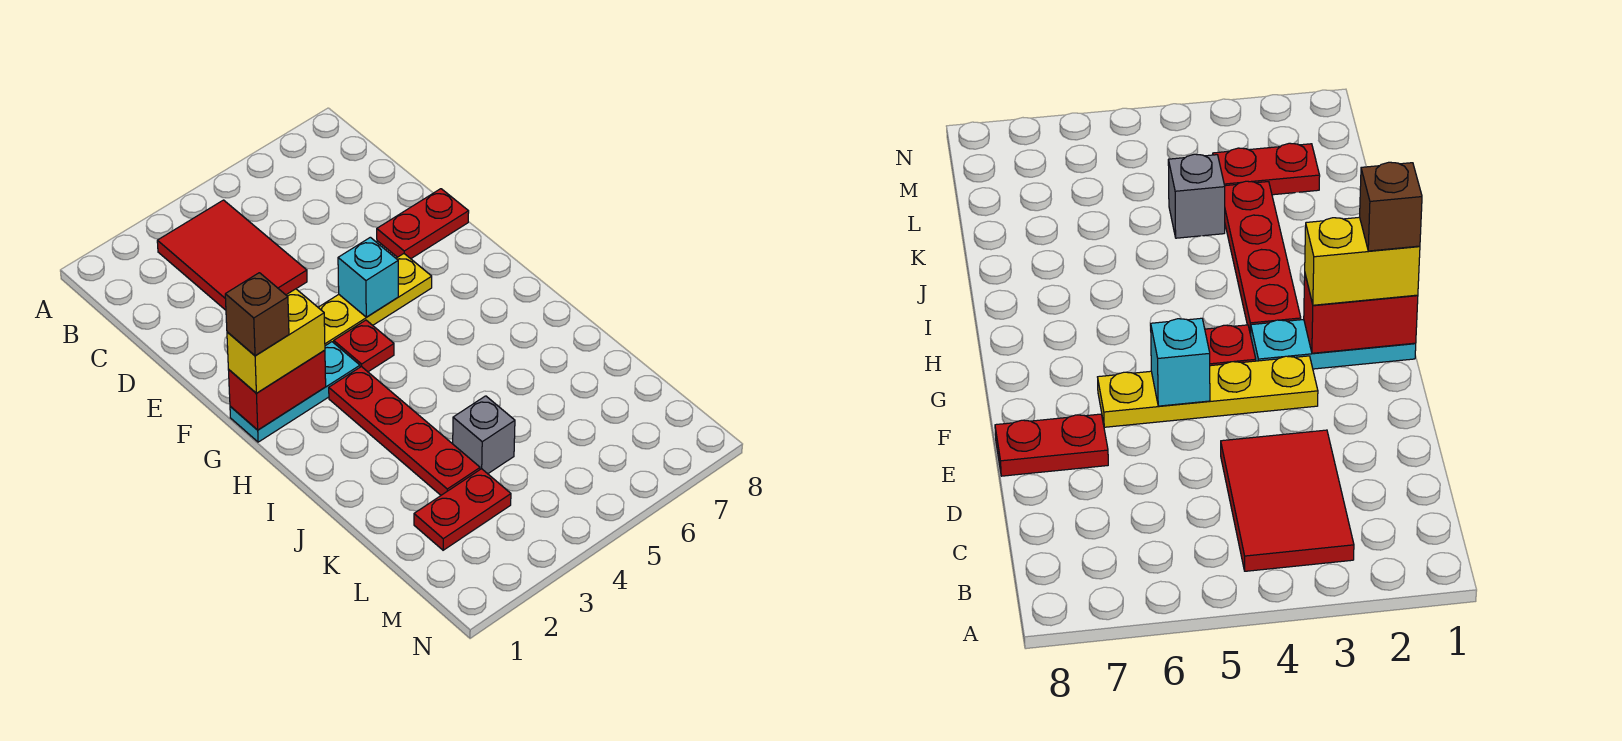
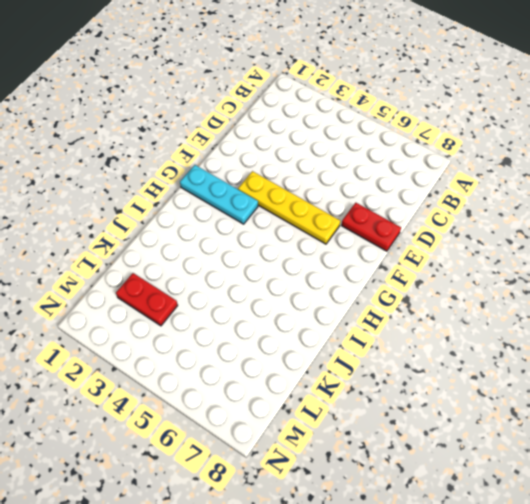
none -> red tile B3:D4 level 1
none -> red plate G4 level 1
none -> red plate H3:K3 level 1

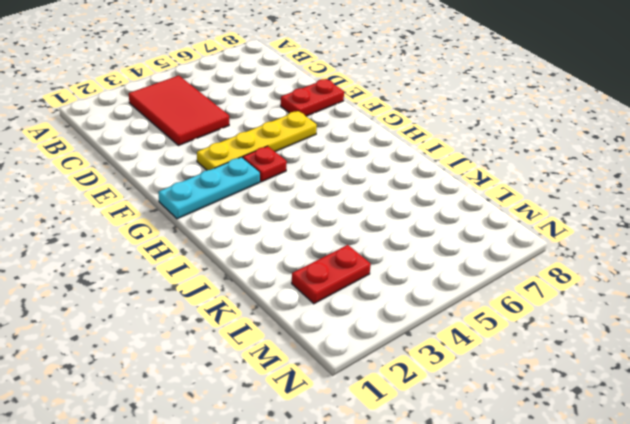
none -> red plate H3:K3 level 1
none -> grey brick K4 level 1
none -> cyan brick F5 level 2

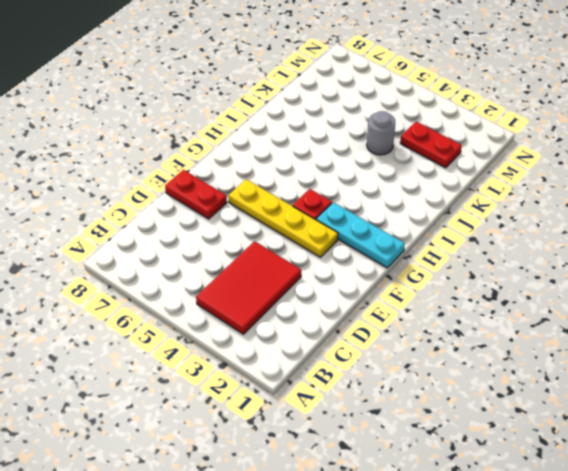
grey round brick K4 level 1 -> grey brick K4 level 1
none -> red plate H3:K3 level 1
none -> cyan brick F5 level 2
none -> red brick G1:G2 level 2

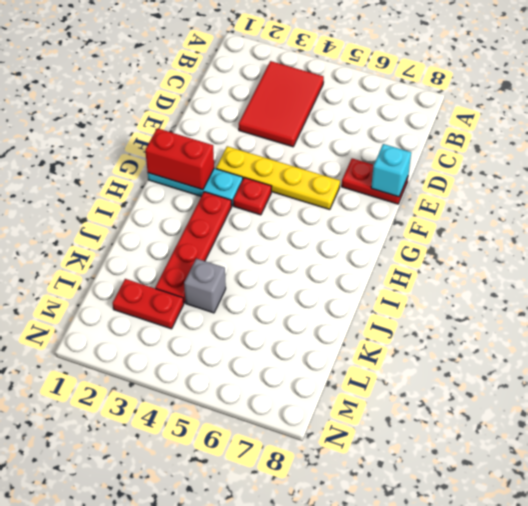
cyan brick E8 level 2 -> cyan brick F5 level 2
none -> yellow brick G1:G2 level 3
none -> brown brick G1 level 4

